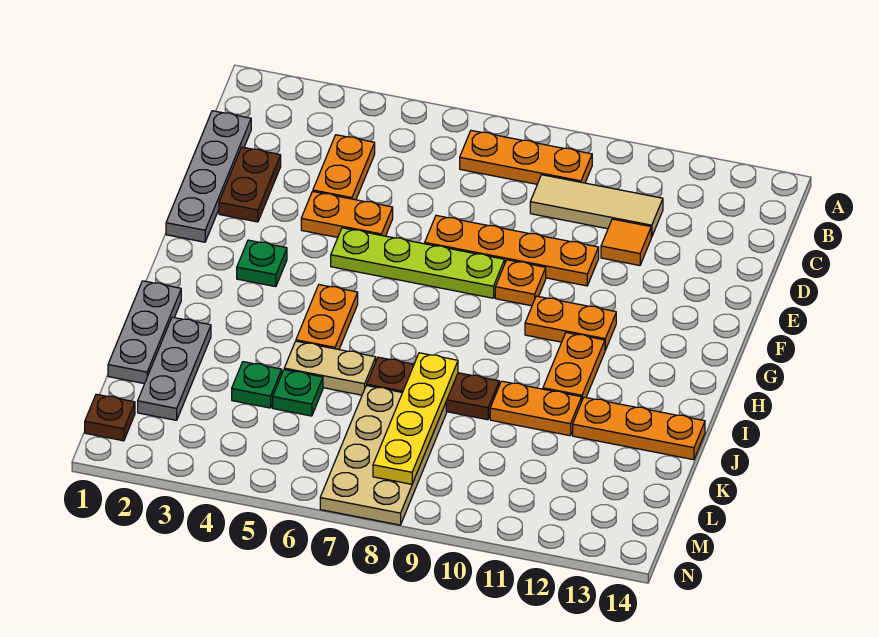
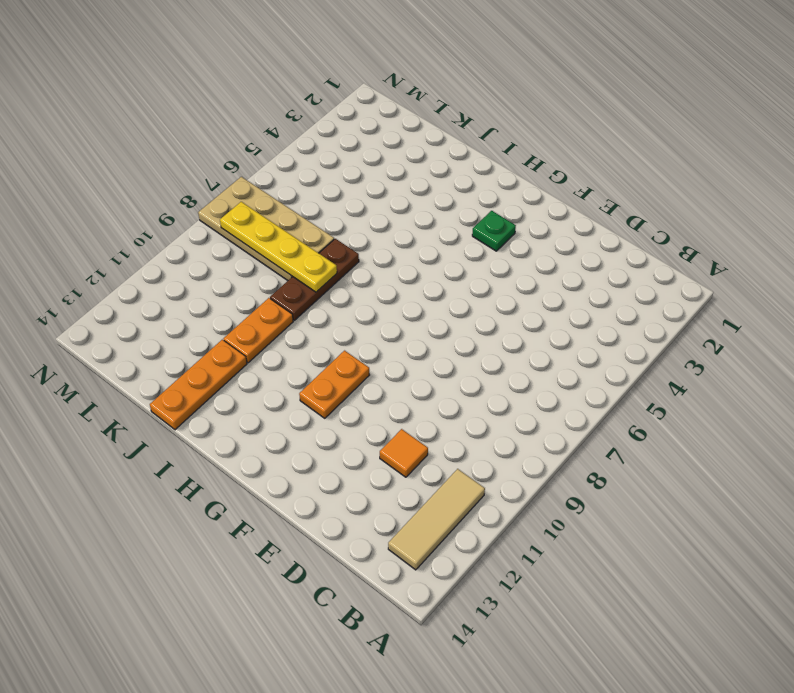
tan tile B11:B13 level 1 -> tan tile C9:C11 level 1
none -> orange plate B7:B9 level 1
none -> grey plate C1:F1 level 1
none -> orange plate C4:D4 level 1

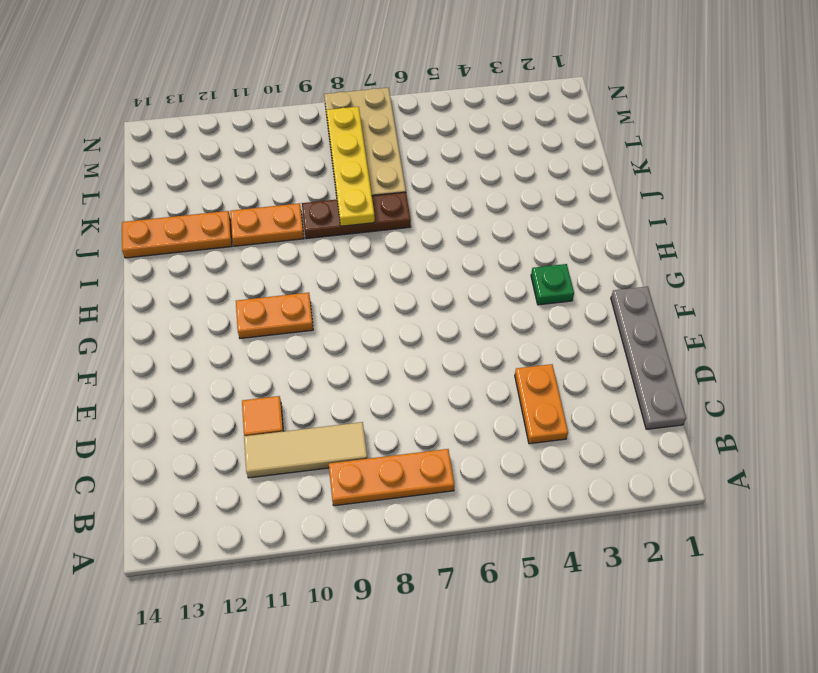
none -> brown plate D2:E2 level 1
none -> orange plate E4:E5 level 1
none -> orange plate E7:E10 level 1

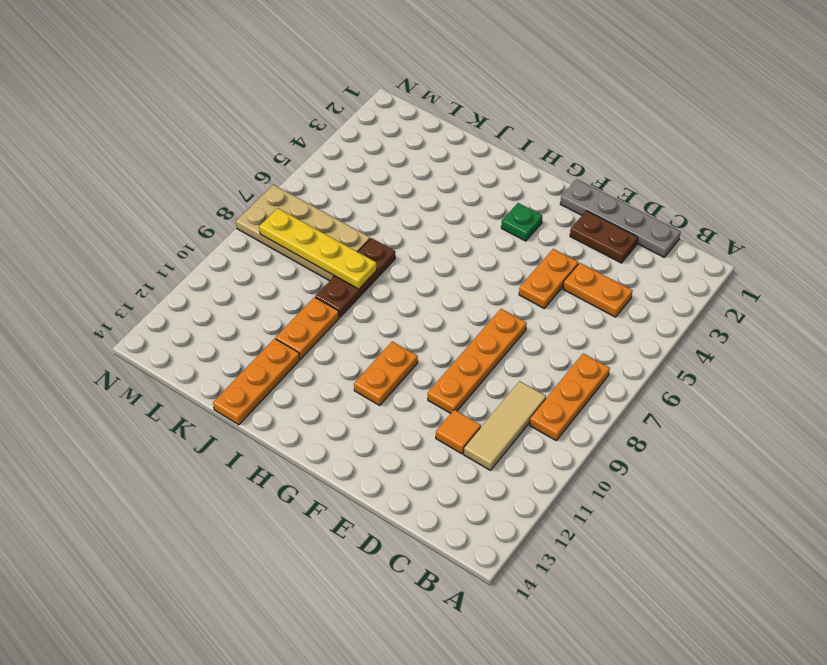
none -> lime plate F5:F8 level 1
none -> orange plate F9 level 1
none -> orange plate H5:I5 level 1

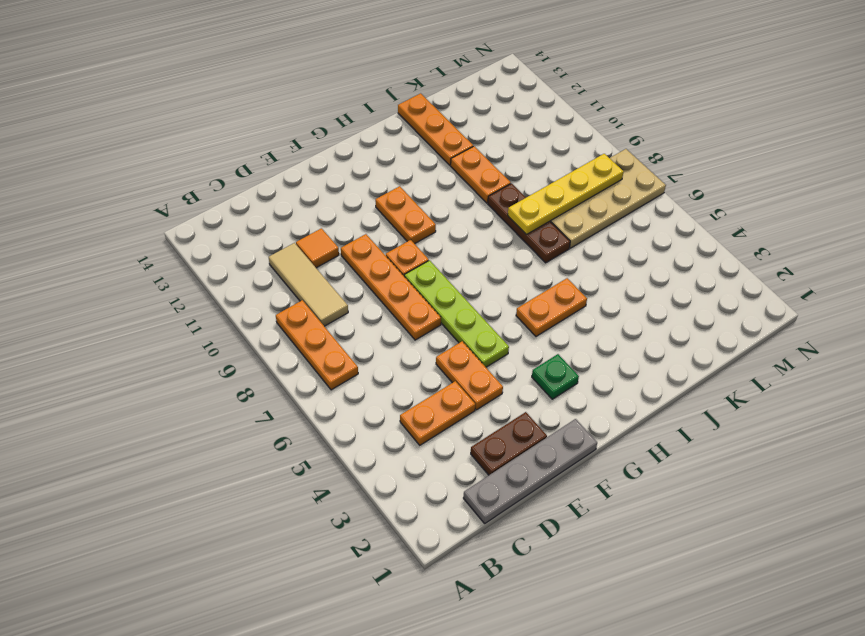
none -> orange plate H11:I11 level 1
none -> grey plate I1:K1 level 1
none -> grey plate J2:L2 level 1

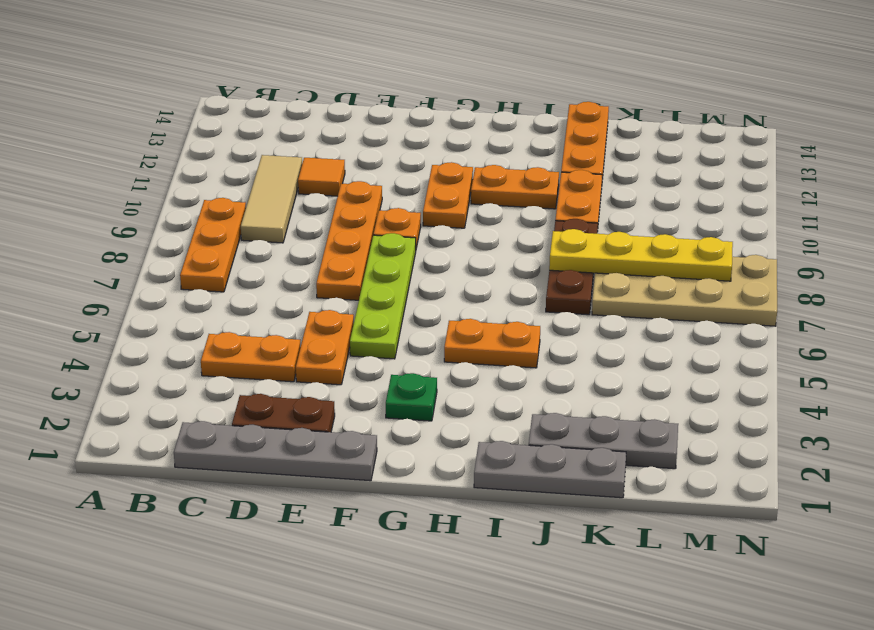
none -> tan plate J5:J6 level 1
none -> green plate K4 level 1
none -> green plate K5 level 1

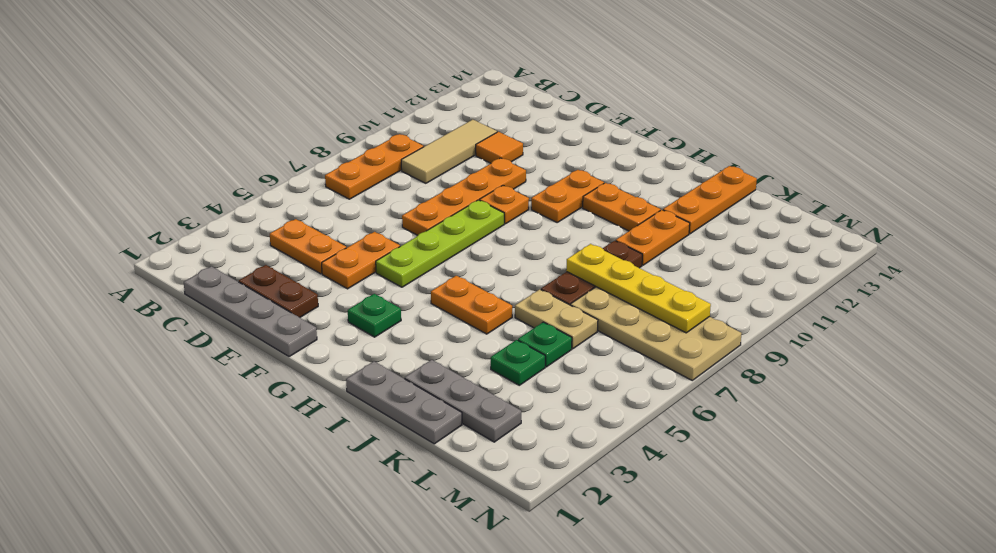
tan plate J6:K6 level 1 -> tan plate J5:J6 level 1
none -> brown plate M1 level 1

